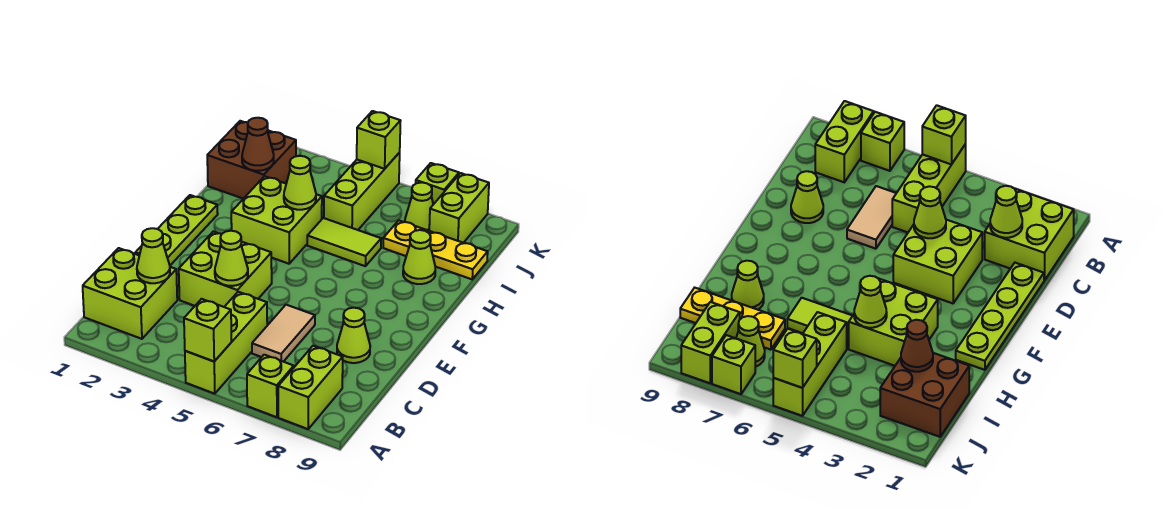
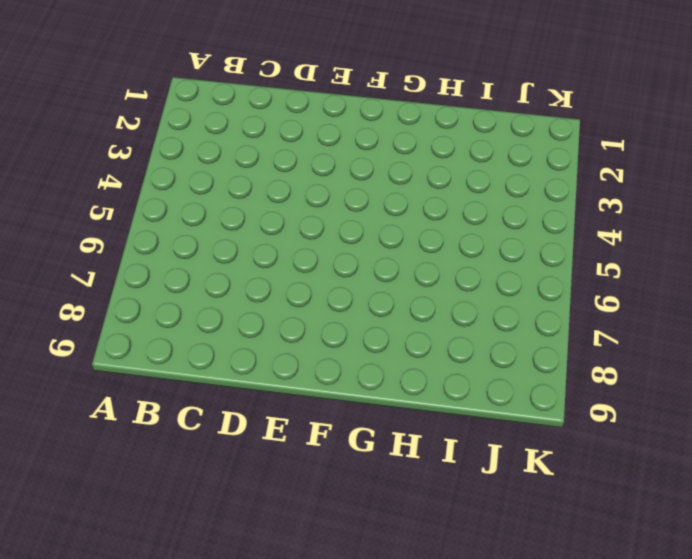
none -> lime brick A5:C5 level 1
none -> lime brick A7 level 1
none -> lime brick A8:B8 level 1

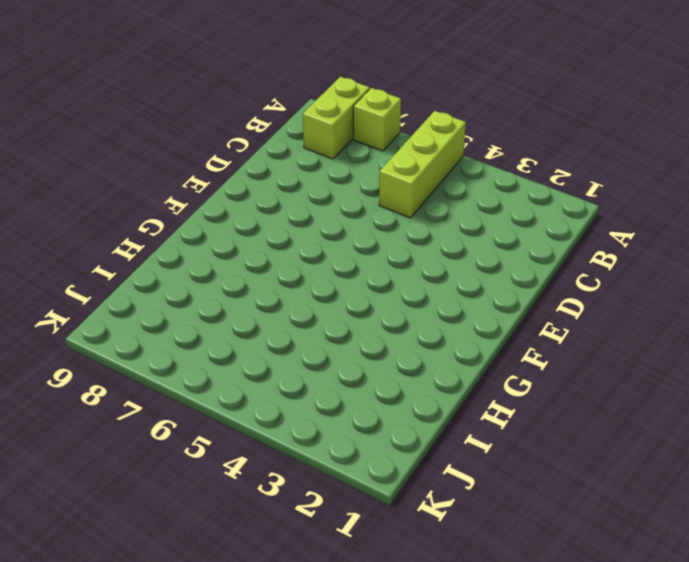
none -> lime brick B1:C2 level 1
none -> tan tile C6:D6 level 1
none -> lime plate D1:G1 level 1

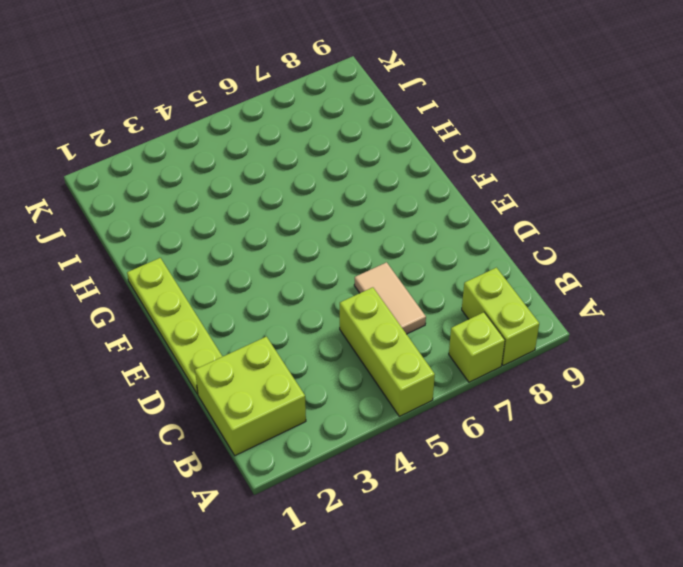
none -> lime brick D3:E4 level 1
none -> lime cone D8 level 1
none -> lime brick G3:H4 level 1

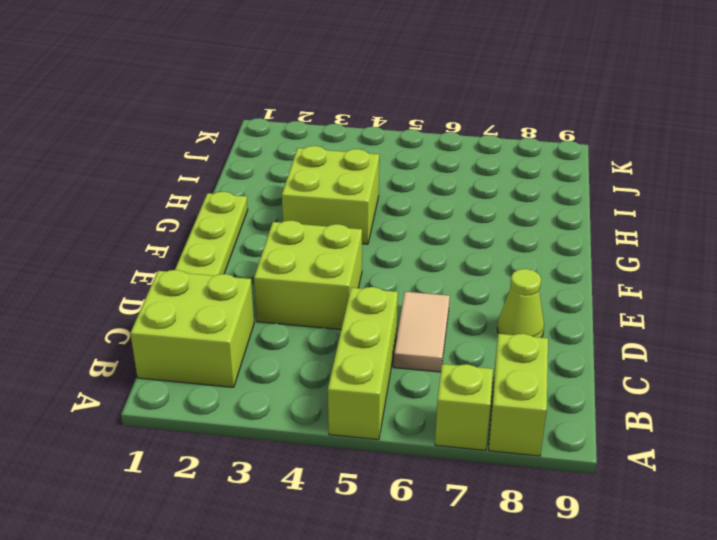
none -> lime tile H5:H6 level 1
none -> lime cone H8 level 1
none -> brown brick I1:J2 level 1

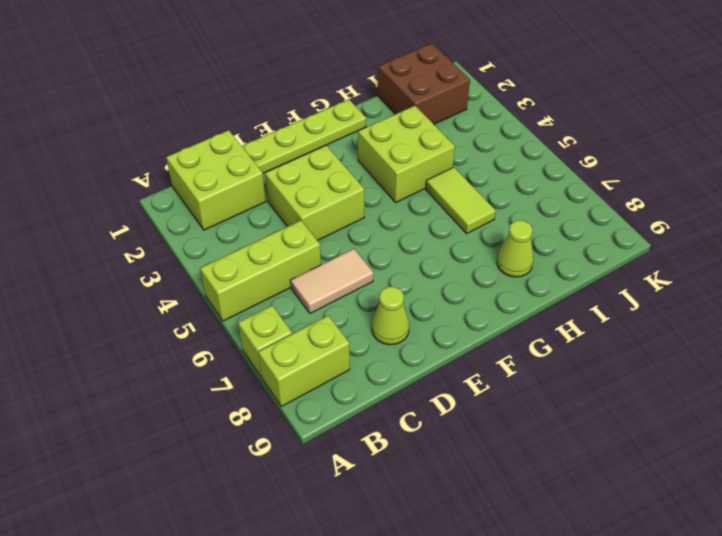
none -> lime brick I5:K5 level 1
none -> yellow plate I7:I9 level 1
none -> lime cone J7 level 1

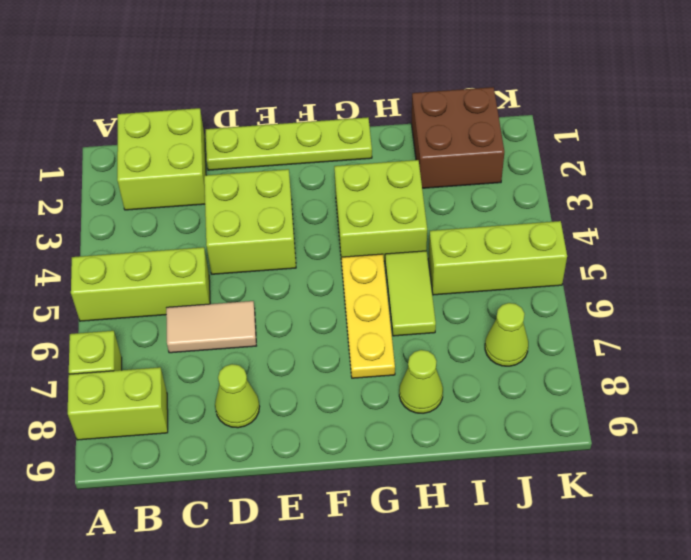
yellow plate G5:G7 level 1 -> yellow plate I7:I9 level 1
none -> lime brick J8:K8 level 1
none -> lime brick K7 level 1
none -> lime brick A5 level 2

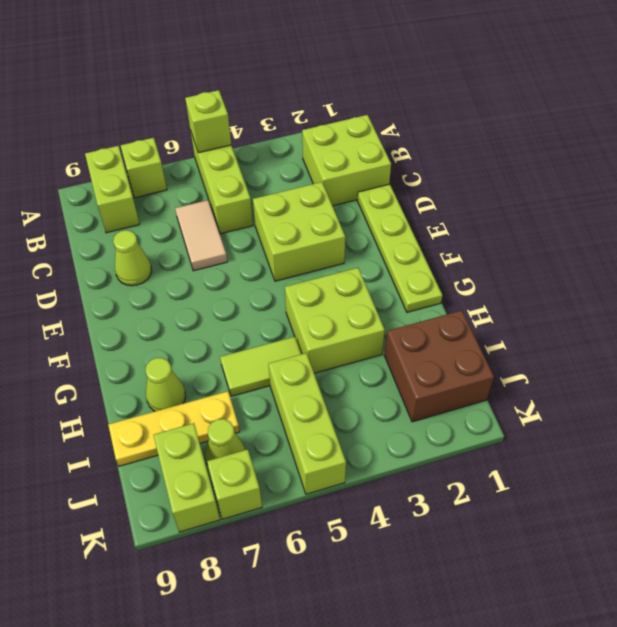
none -> lime cone C2 level 2
none -> lime cone D4 level 2
none -> lime cone H4 level 2

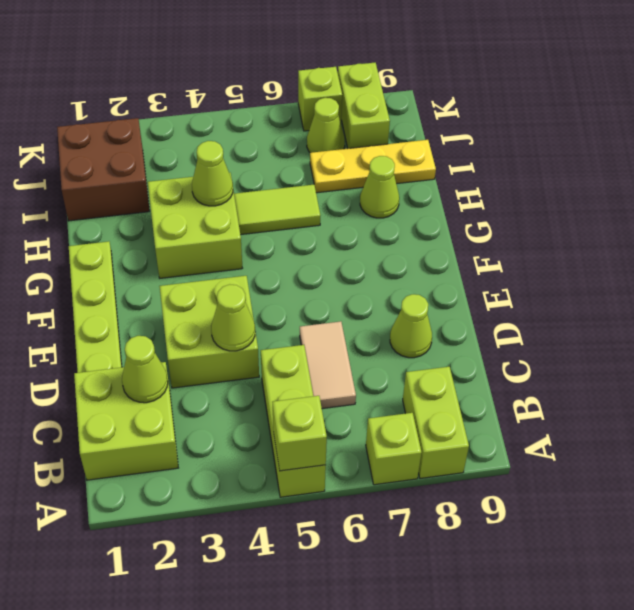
none -> lime brick I5:K5 level 1
none -> brown cone I2 level 2
none -> lime brick K5 level 2

